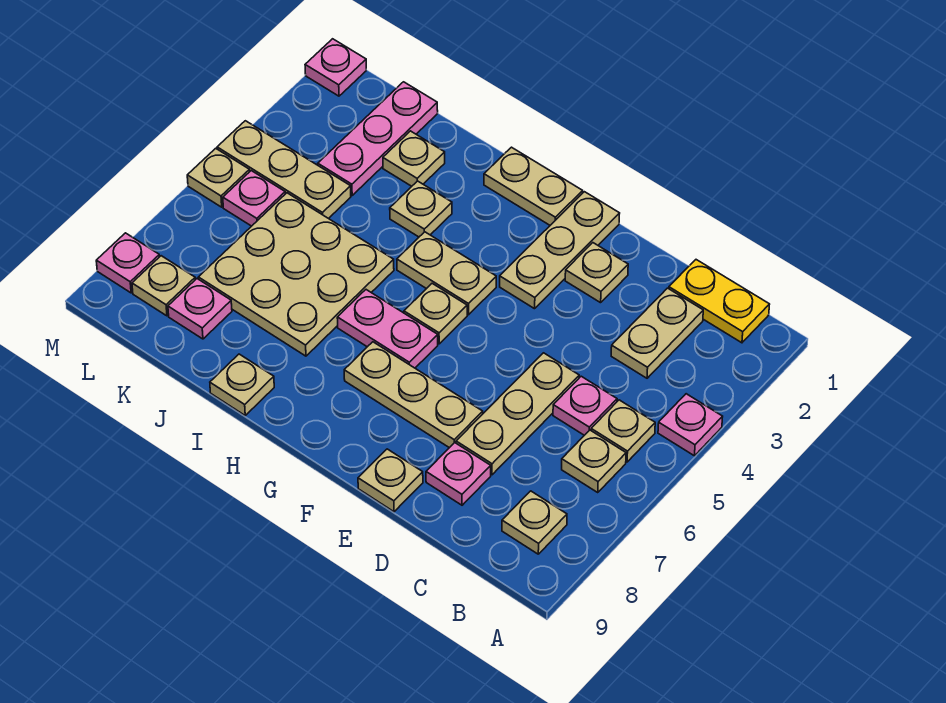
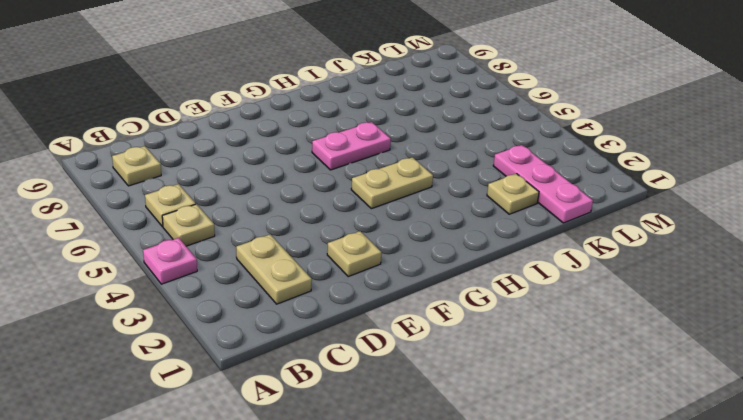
none -> yellow plate B1:C1 level 1
none -> pink plate C5 level 1
none -> tan plate D5:D7 level 1

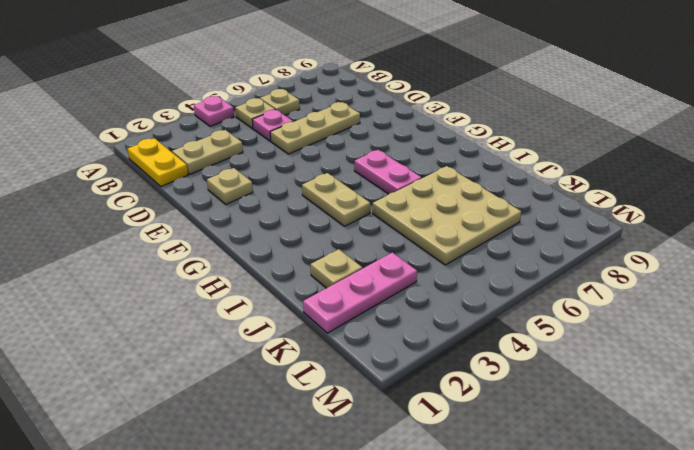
none -> tan plate B8 level 1
none -> pink plate D8 level 1
none -> tan plate E7:G7 level 1

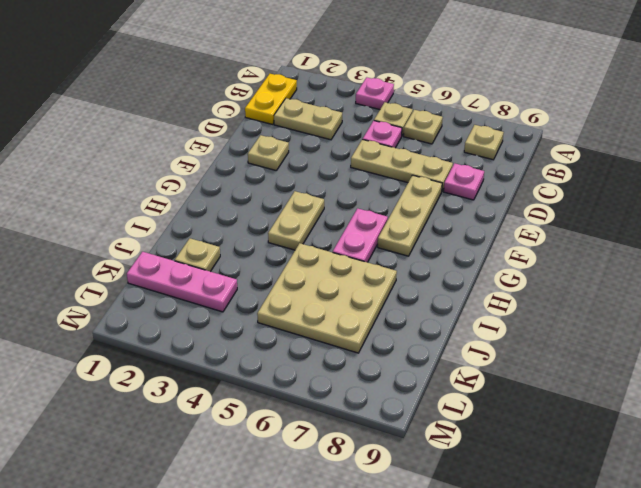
none -> tan plate E9 level 1
none -> tan plate F1:F3 level 1
none -> tan plate G1:H1 level 1

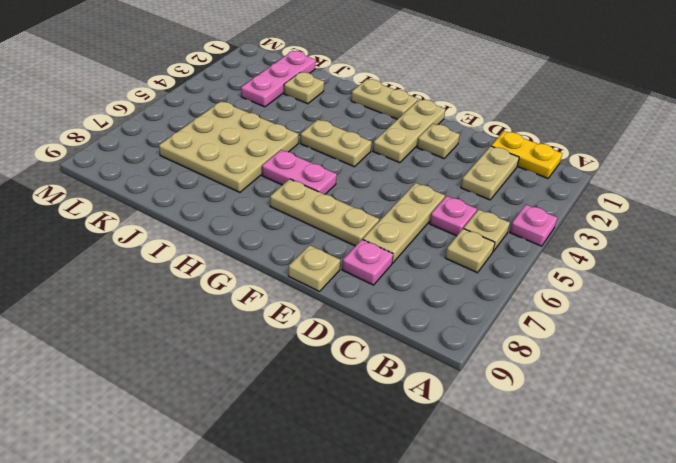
none -> tan plate B8 level 1
none -> tan plate G5 level 1
none -> tan plate I3 level 1

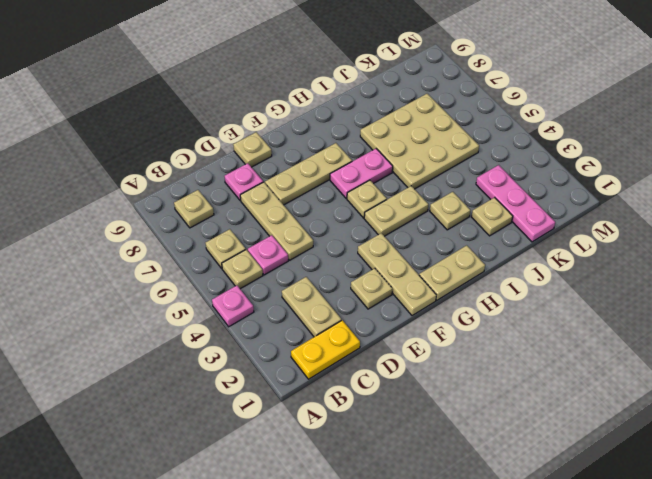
none -> tan plate I9 level 1
none -> tan plate K4:M4 level 1
none -> pink plate K8 level 1

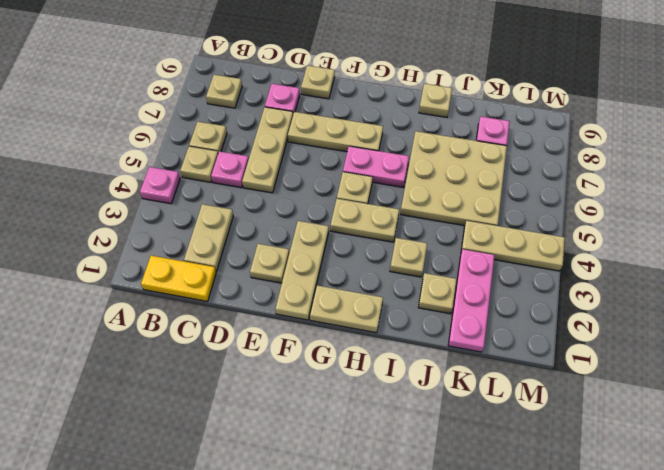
none -> pink plate L5 level 1
none -> tan plate L8 level 1
none -> pink plate M1 level 1

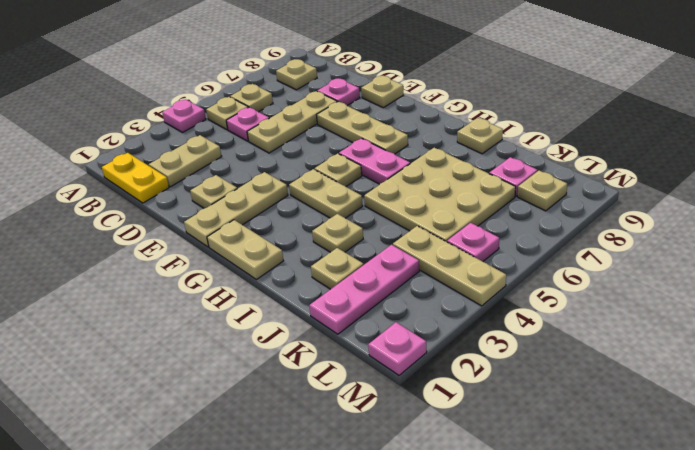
none -> tan plate M5 level 1
none -> pink plate M8 level 1

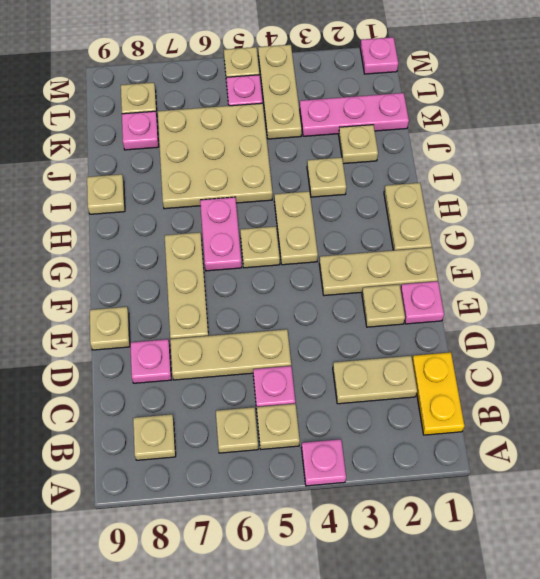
pink plate E1 level 1 -> pink plate M8 level 1

